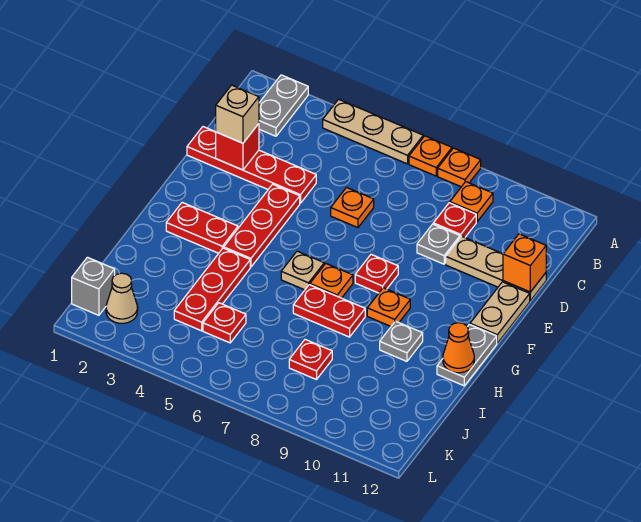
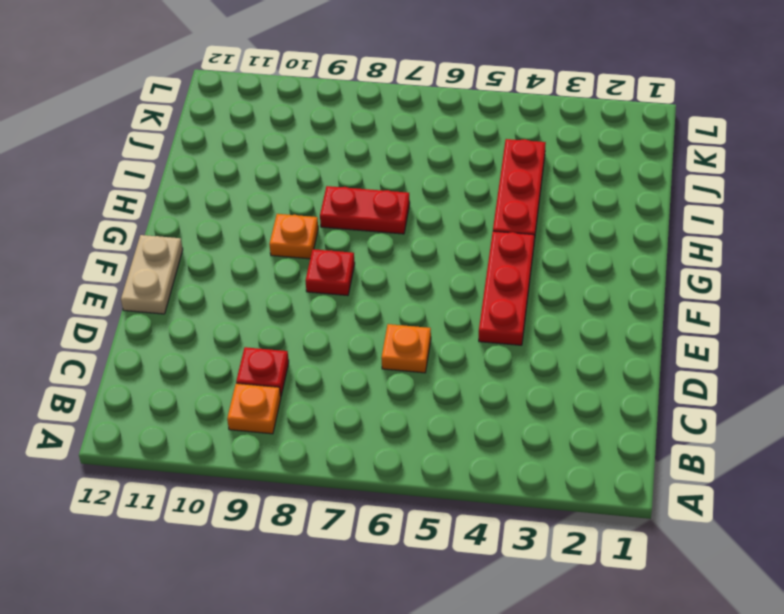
none -> grey plate A2:B2 level 1
none -> tan plate A4:A6 level 1
none -> orange plate A7 level 1

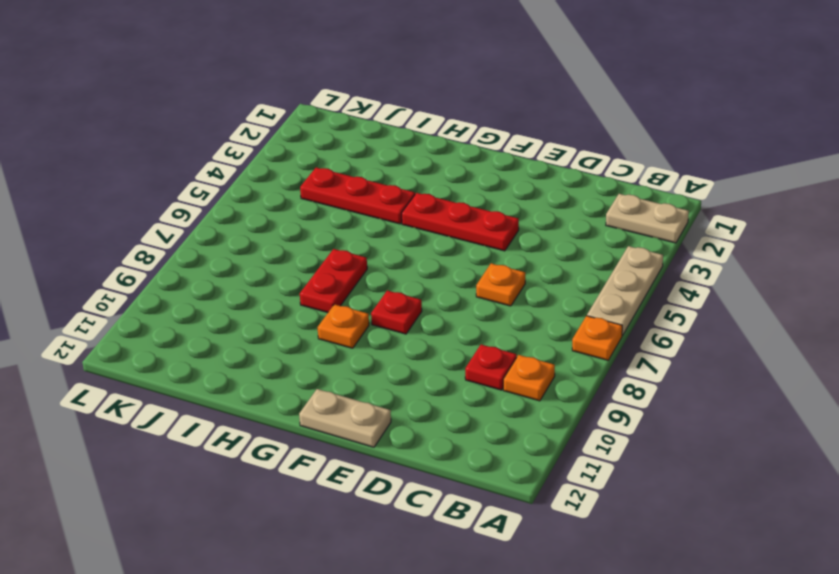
tan plate A2:B2 level 1 -> grey plate A2:B2 level 1
none -> orange plate A8 level 1
none -> red plate D1:D4 level 1
none -> grey plate D9 level 1

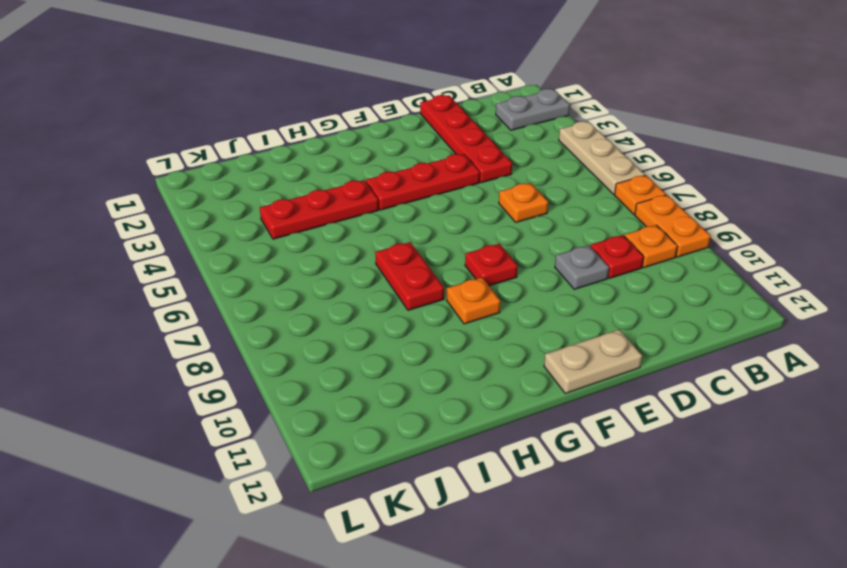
orange plate A8:A9 level 1 -> orange plate A8 level 1
none -> tan plate D10:D12 level 1
none -> red plate G2:G3 level 1
none -> tan plate G6 level 1

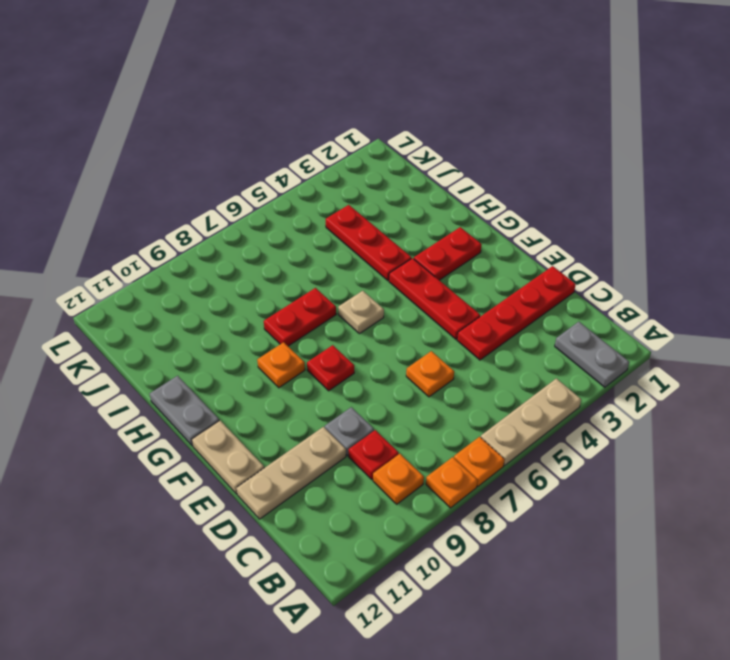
none -> orange plate G7 level 1
none -> grey plate H10 level 1
none -> red plate J5 level 1

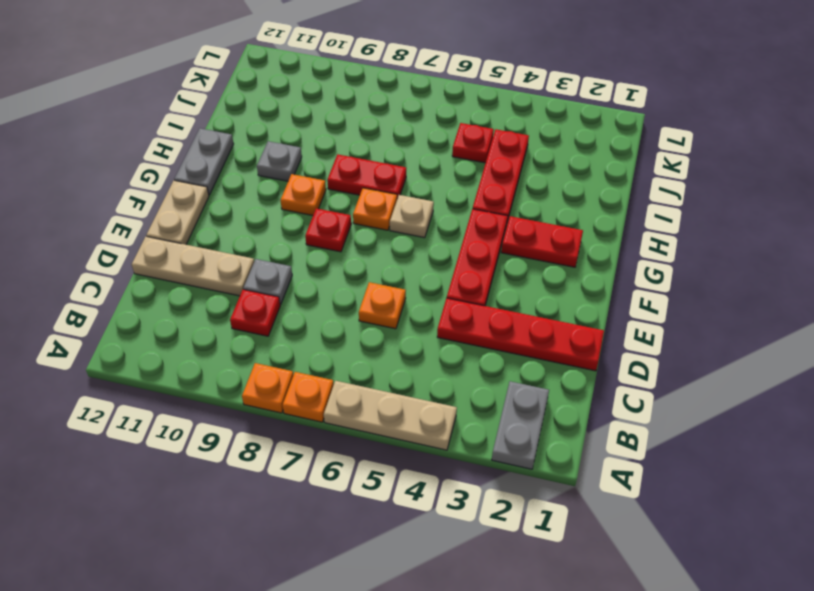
none -> orange plate B9 level 1
none -> red plate J8 level 1
none -> grey brick K1 level 1

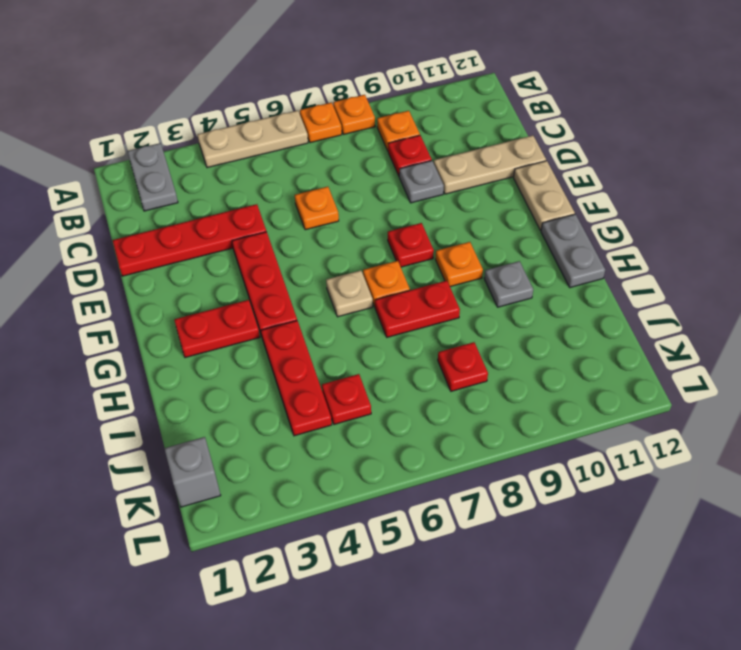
none -> tan cone K2 level 1
none -> red brick D2 level 2
none -> orange brick D12 level 2

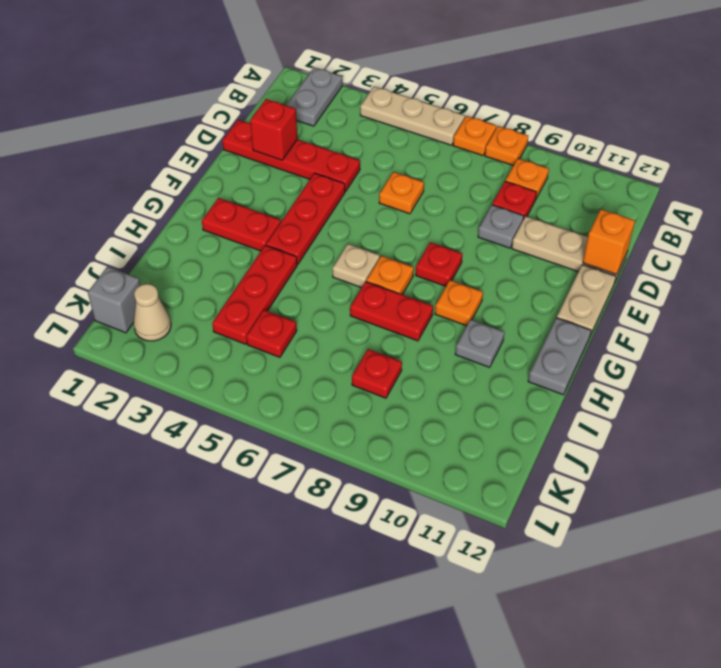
none -> orange cone H12 level 2
none -> tan brick D2 level 3

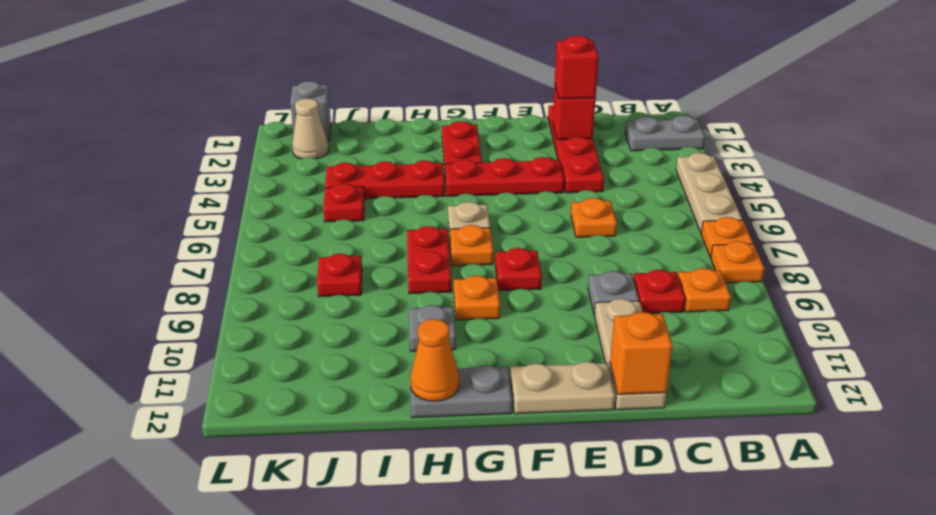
red brick D2 level 3 -> tan brick D2 level 3

